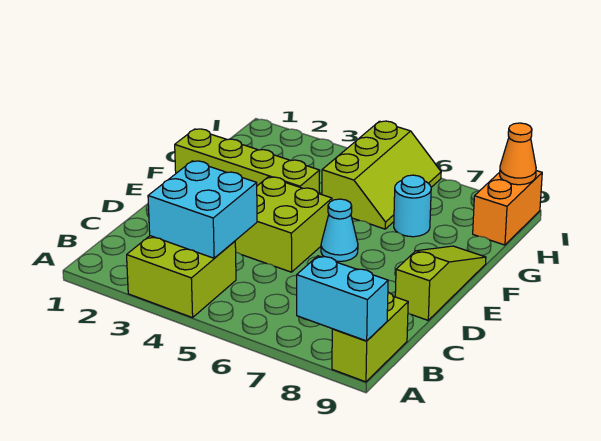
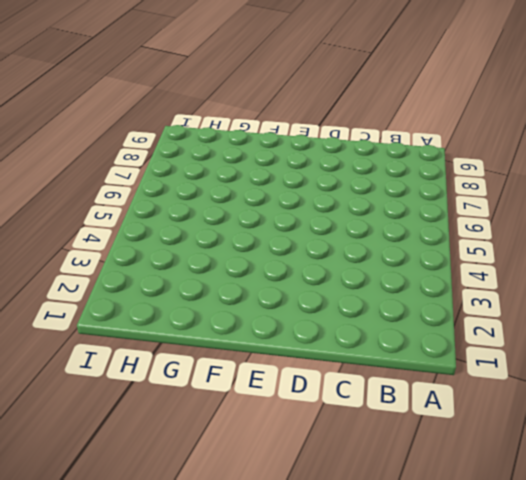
none -> lime brick A3:B4 level 1
none -> lime brick A9:B9 level 1
none -> lime brick D4:E5 level 1

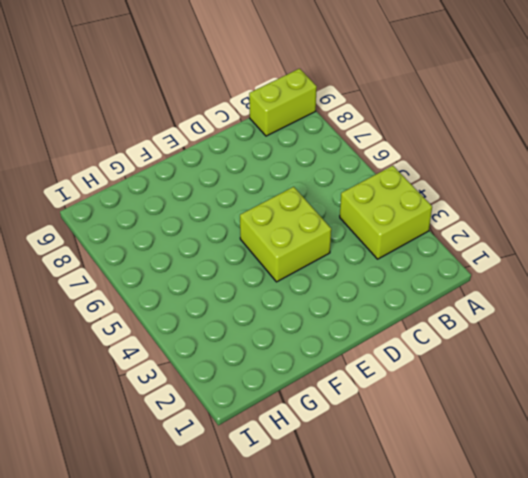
none -> lime slope D9:F9 level 1 top D
none -> cyan cone E6 level 1
none -> lime brick F1:F4 level 1

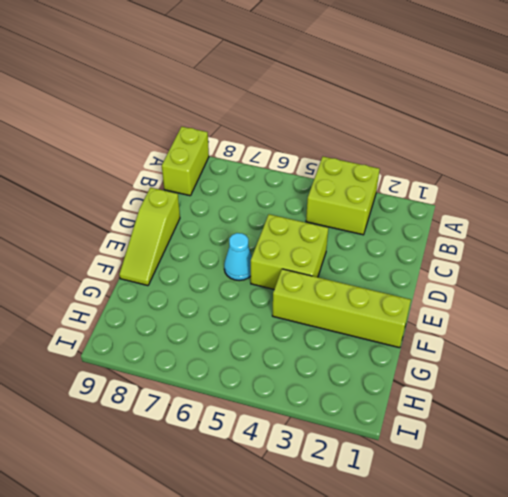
none -> lime slope G5:I6 level 1 top 5
none -> cyan round brick G7 level 1
none -> orange brick H9:I9 level 1

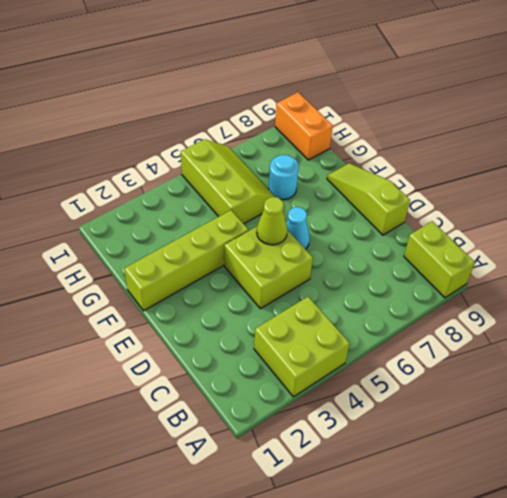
lime cone E5 level 2 -> none
none -> cyan brick A8:A9 level 2
none -> cyan brick B3:C4 level 2
none -> orange cone I9 level 2

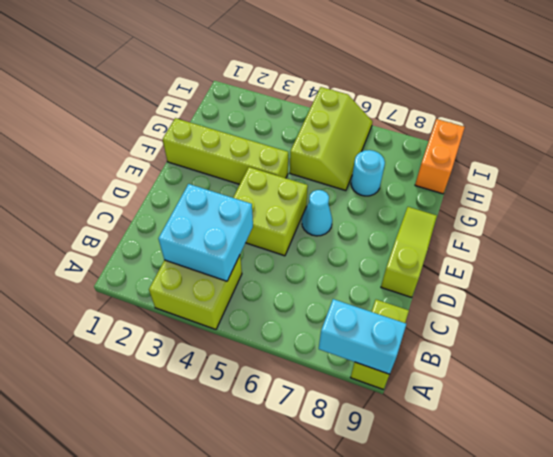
none -> orange cone I9 level 2

